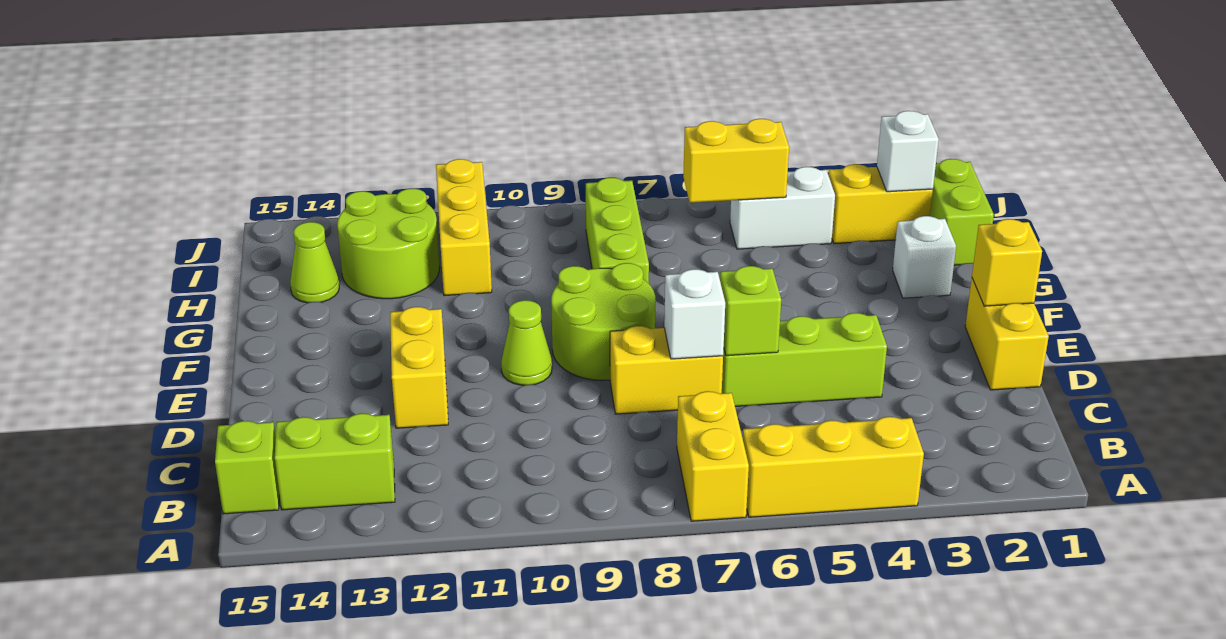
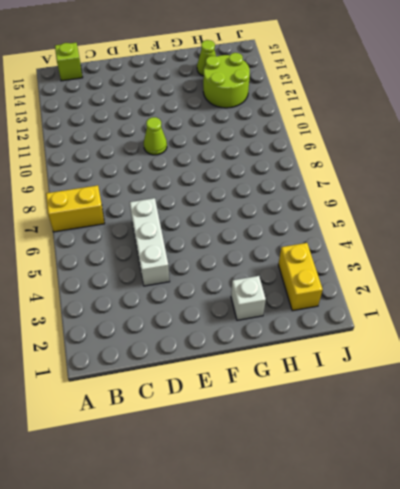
white brick D4:D6 level 1 -> lime brick D4:D6 level 1
none -> yellow brick A4:A6 level 1
none -> lime brick B13:B14 level 1
none -> yellow brick D1:E1 level 1

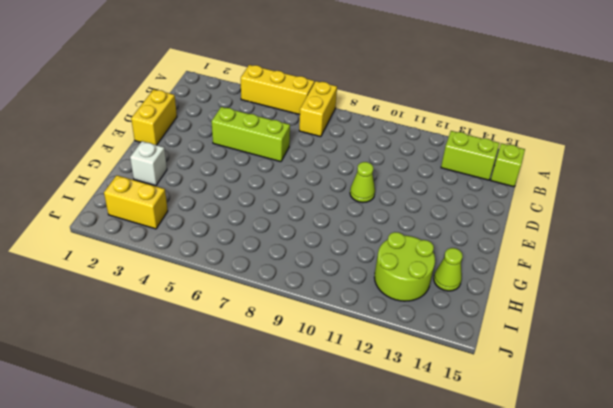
none -> yellow brick D7:D8 level 1
none -> yellow brick D12:E12 level 1
none -> lime round brick E8:F9 level 1

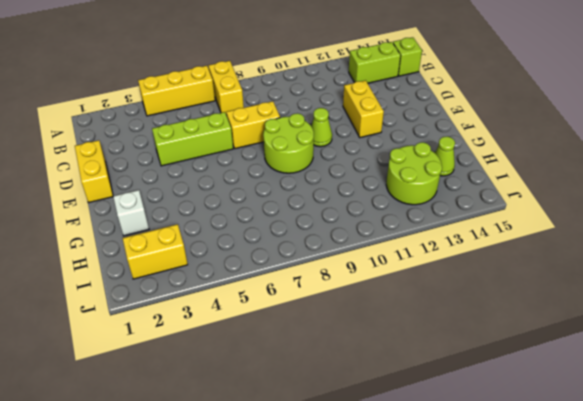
none -> lime brick G8:I8 level 1
none -> lime brick H1:I1 level 1
none -> yellow brick H11:J11 level 1

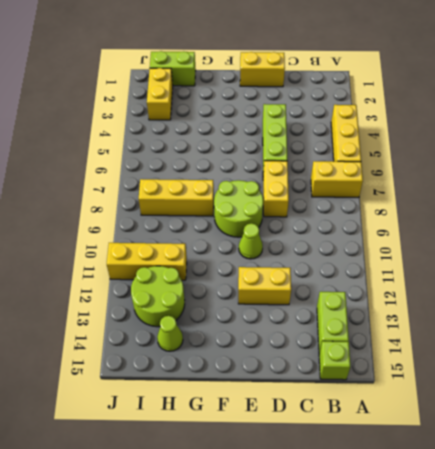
yellow brick G8:I8 level 1 -> lime brick G8:I8 level 1
none -> white brick G2 level 1
none -> white brick I4:I5 level 1
none -> lime brick D6 level 2

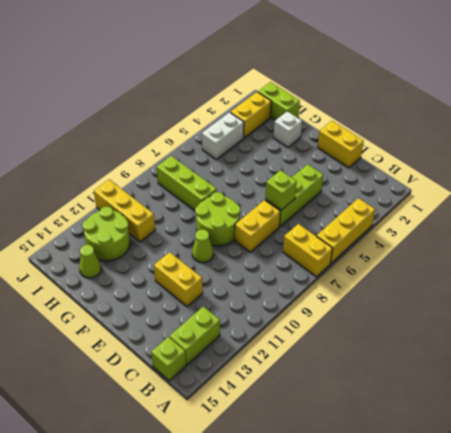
none -> white brick D7 level 2
none -> yellow brick E1 level 2
none -> white brick I2 level 2

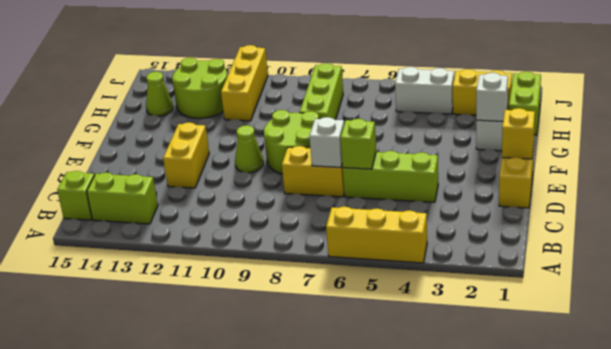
white brick G2 level 2 -> white brick I2 level 2
none -> yellow brick A7:B7 level 1
none -> yellow brick I5:I6 level 2

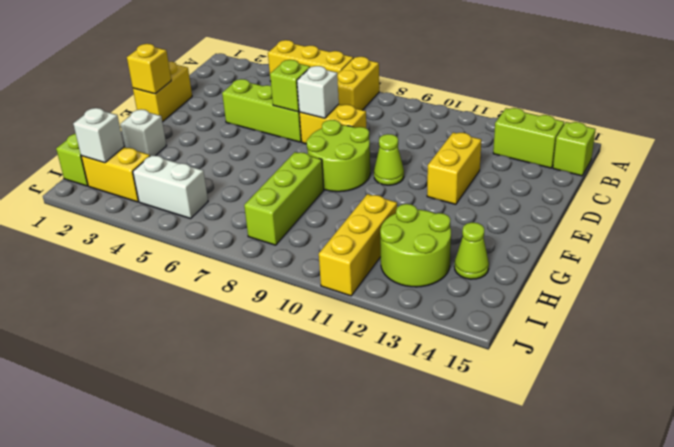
none -> yellow brick I5:I6 level 2

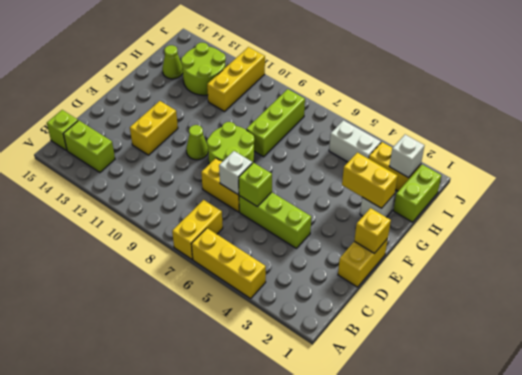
yellow brick G2:G3 level 2 -> yellow brick I5:I6 level 2

